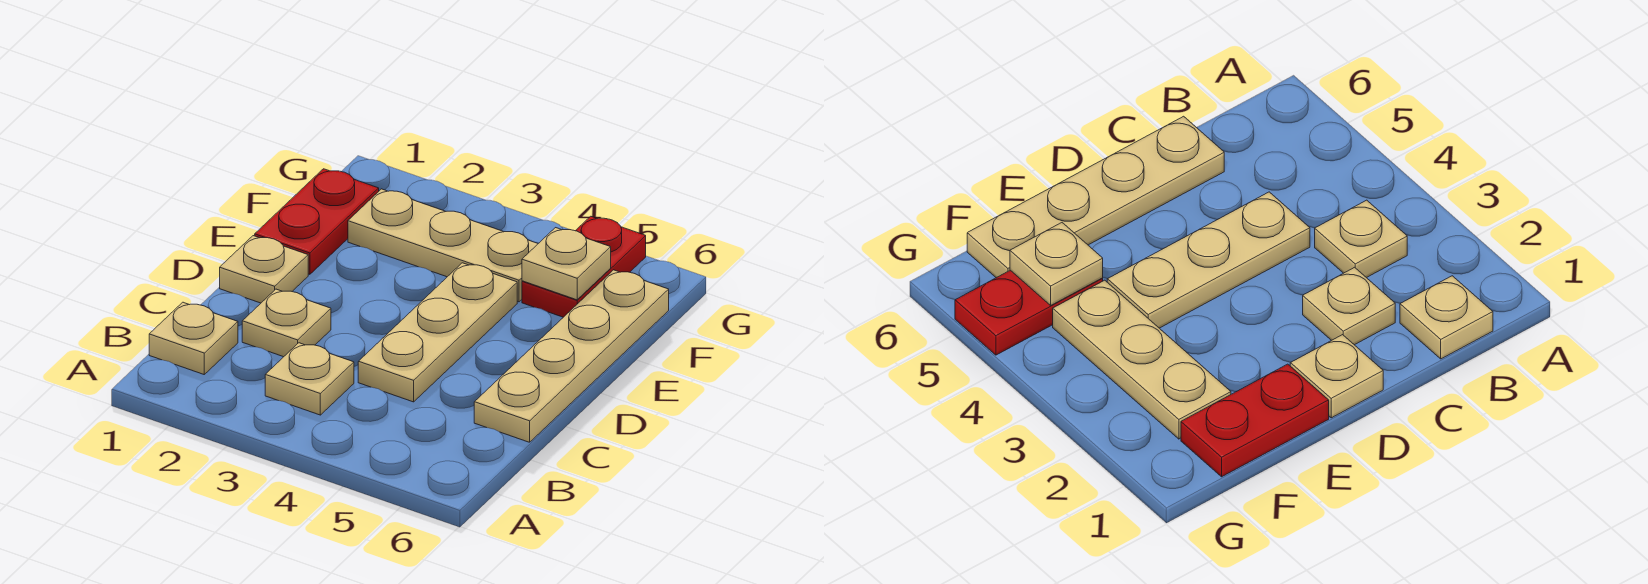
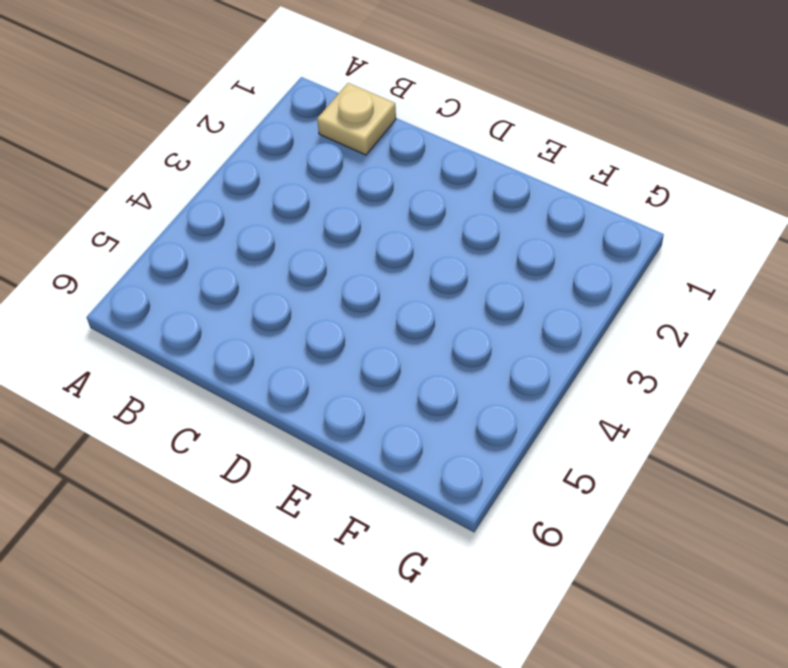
none -> tan plate B3 level 1
none -> tan plate C2 level 1

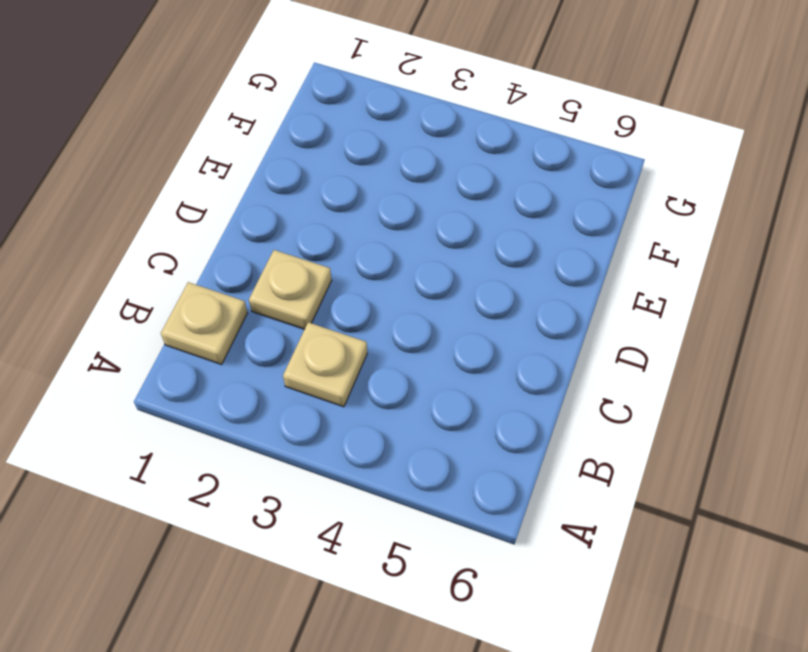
none -> tan plate C4:E4 level 1
none -> tan plate C6:F6 level 1

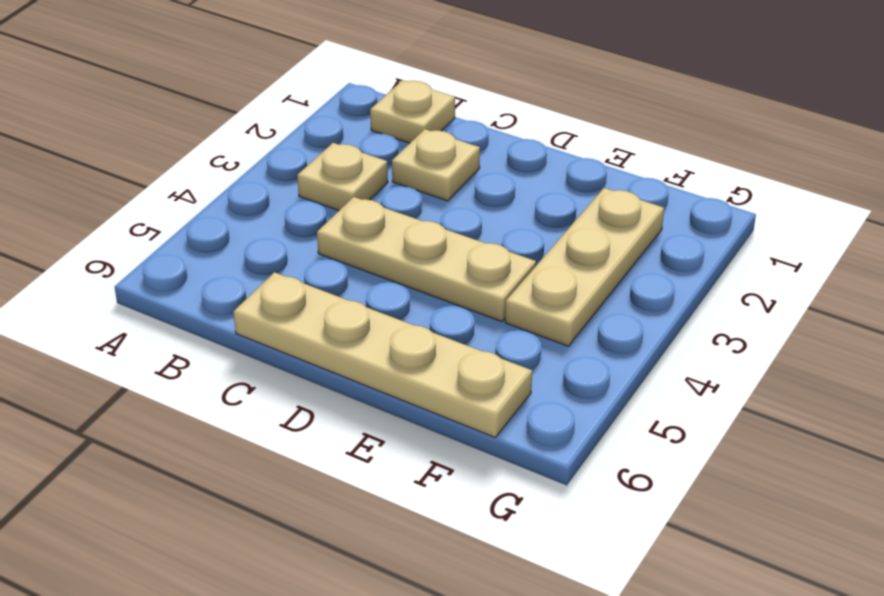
none -> tan plate D1 level 1
none -> red plate E1:F1 level 1

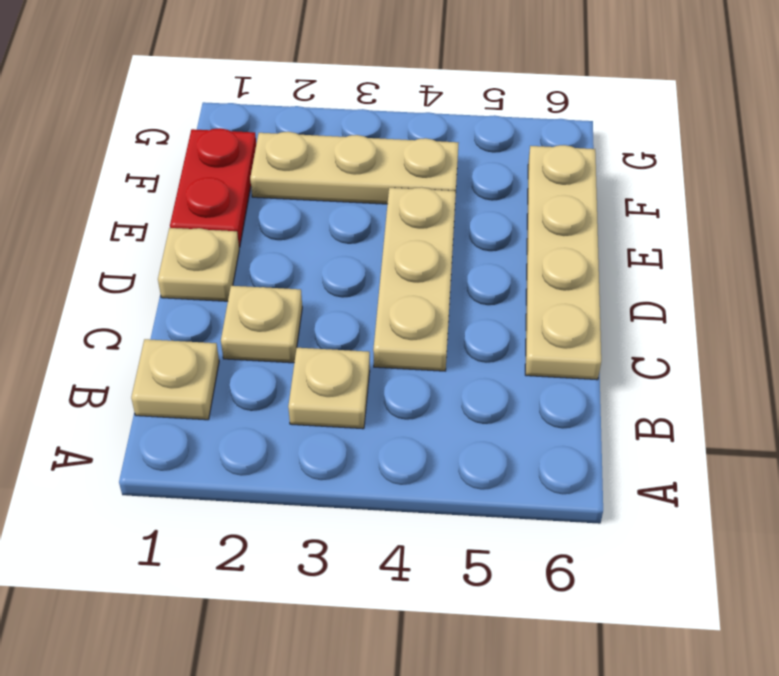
none -> red plate F5:G5 level 1
none -> tan plate F5 level 2

